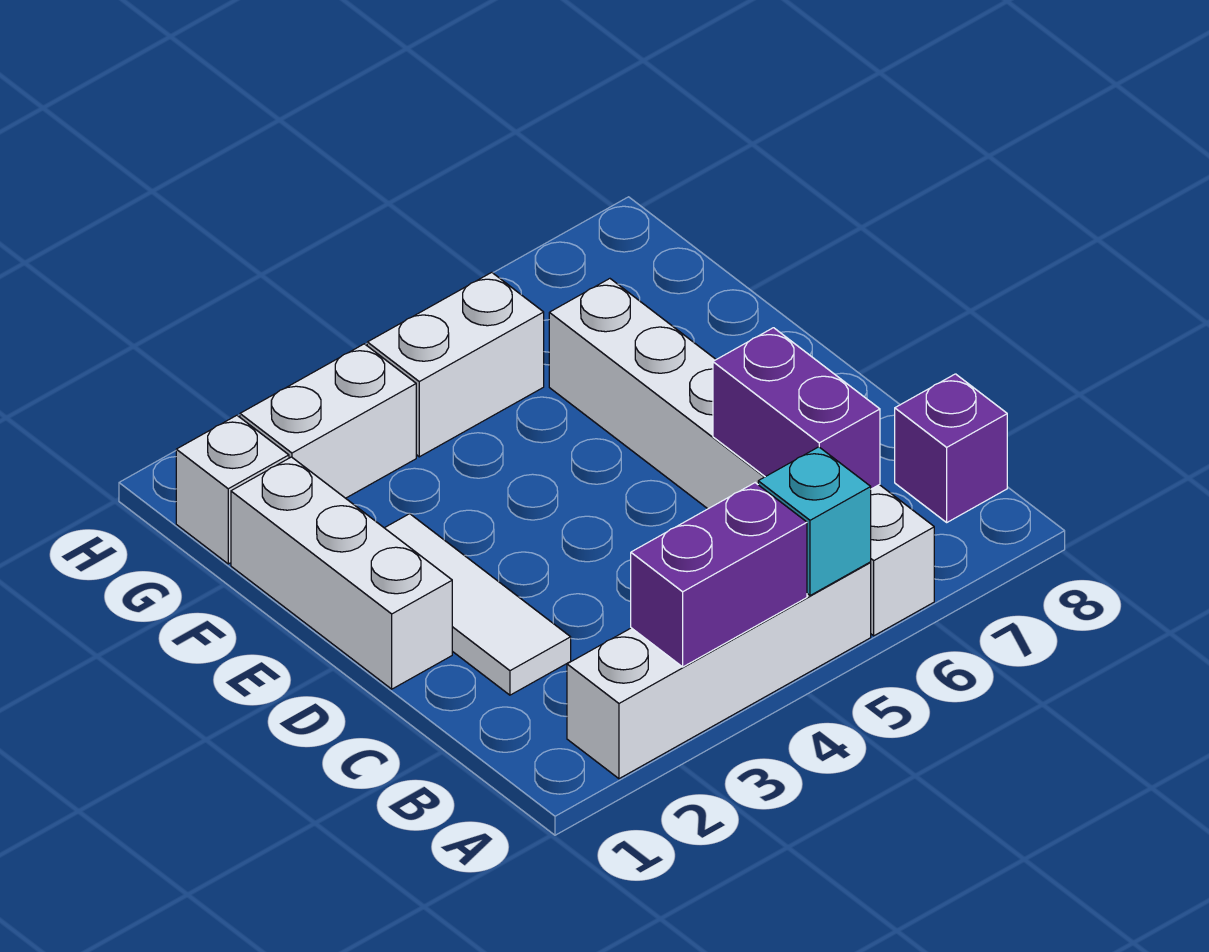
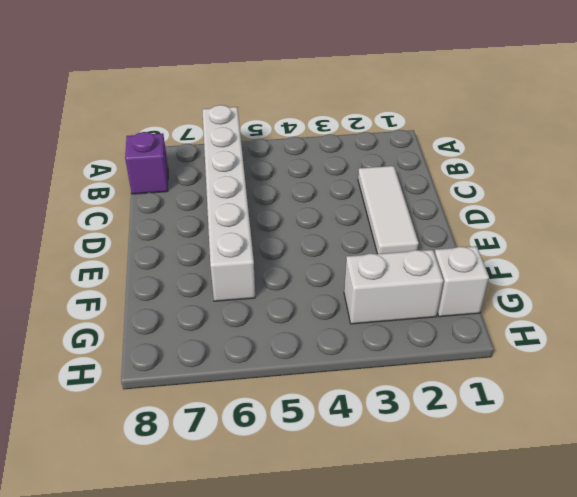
none -> white brick A2:A5 level 1
none -> white brick D1:F1 level 1

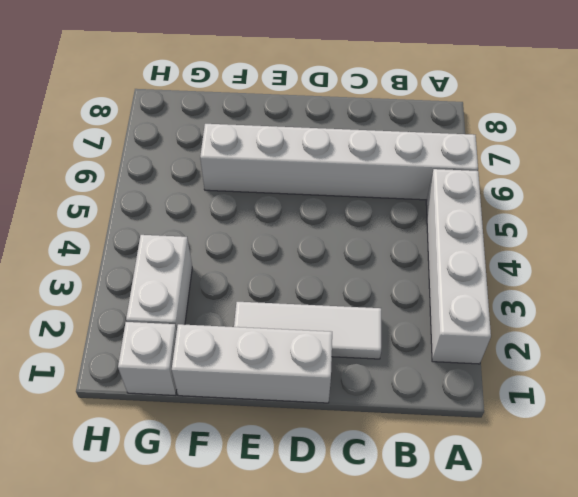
none -> purple brick B8 level 1
none -> white brick G4:G5 level 1

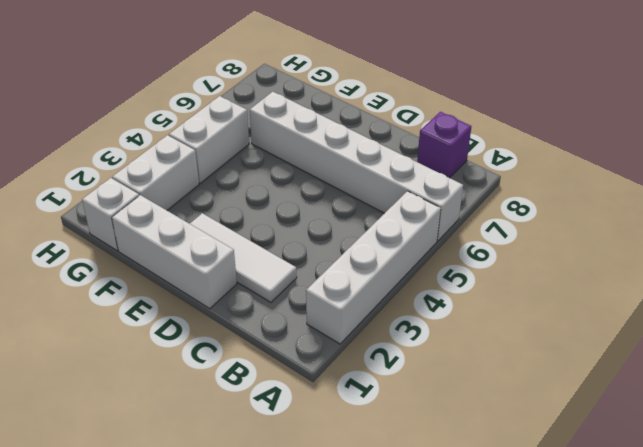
none -> purple brick A3:A4 level 2
none -> cyan brick A5 level 2

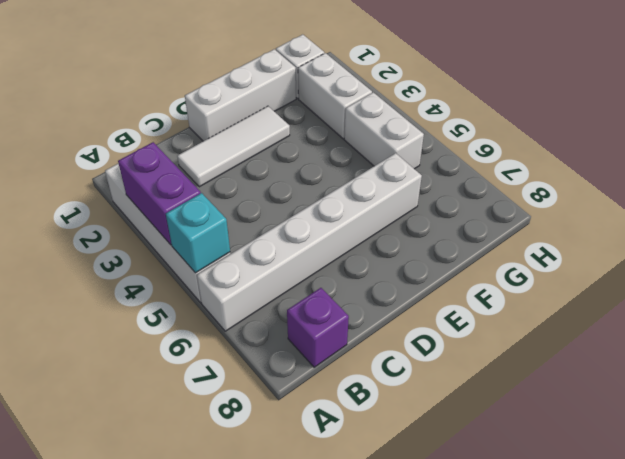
none -> purple brick B6:C6 level 2

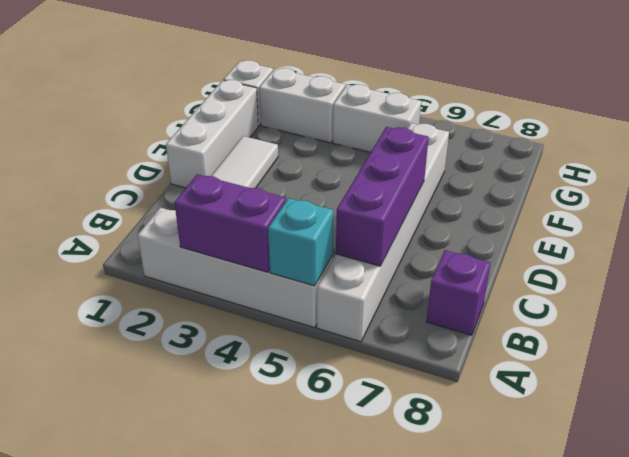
purple brick B6:D6 level 2 -> purple brick B6:C6 level 2

